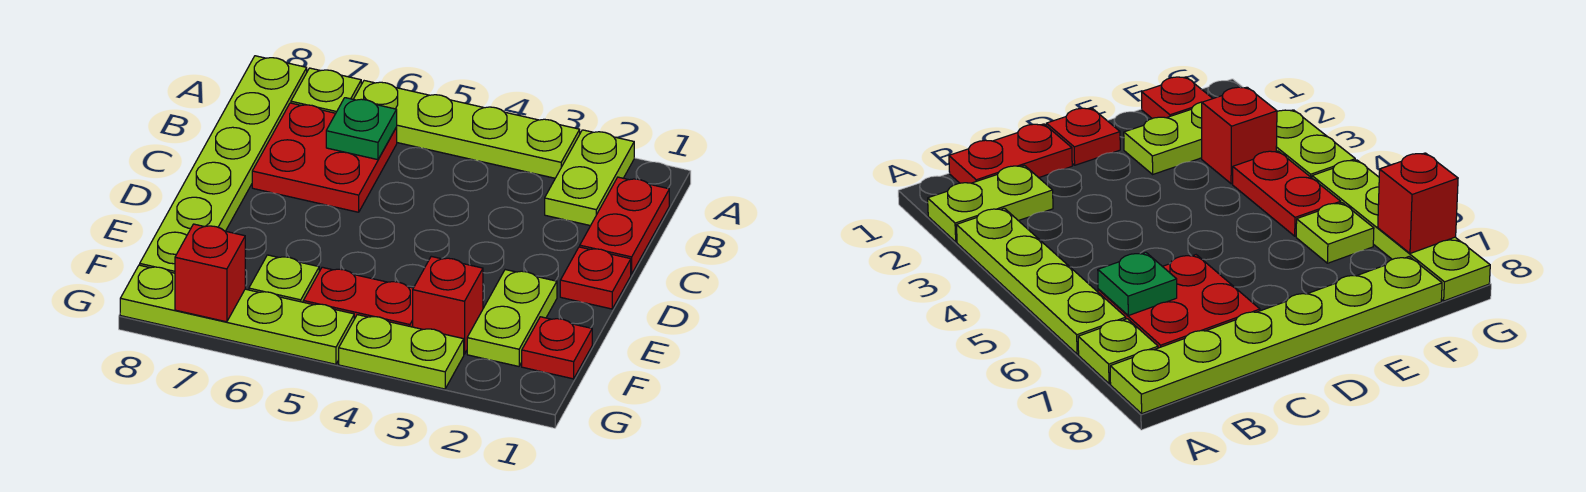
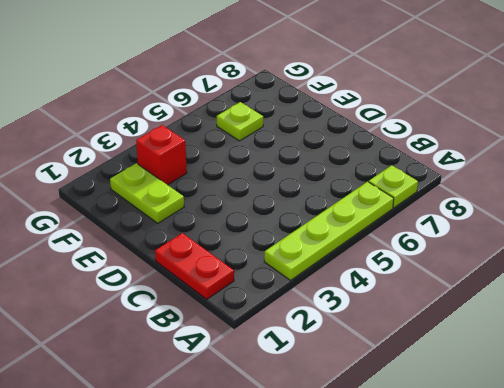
none -> lime plate A2:B2 level 1
none -> lime plate A8:F8 level 1
none -> red plate B6:C7 level 1

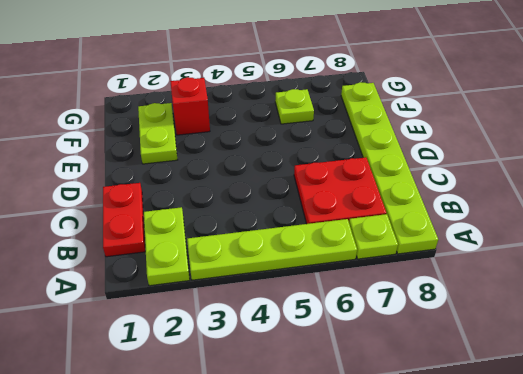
none -> red plate D1 level 1
none -> red plate F1 level 1
none -> red plate F4:F5 level 1

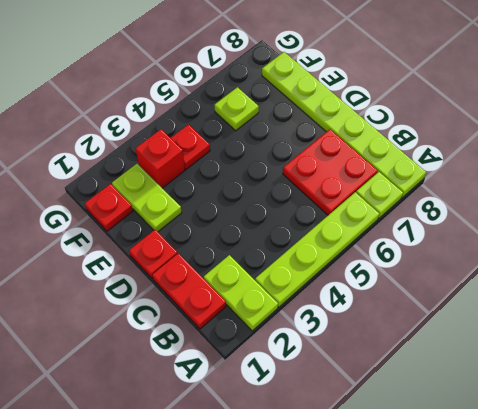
red plate F4 level 1 -> red plate F4:F5 level 1
none -> lime plate G3:G4 level 1
none -> lime plate G5:G8 level 1
none -> green plate B6 level 2

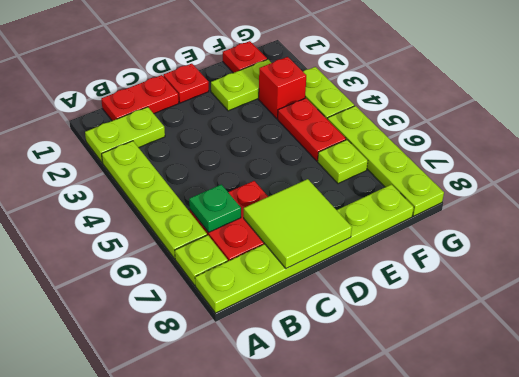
lime tile C7:D8 level 2 -> none
none -> red brick G7 level 2

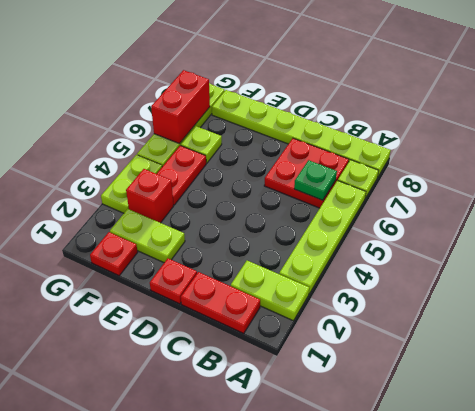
red brick G6:G7 level 2 -> red brick G7 level 2

